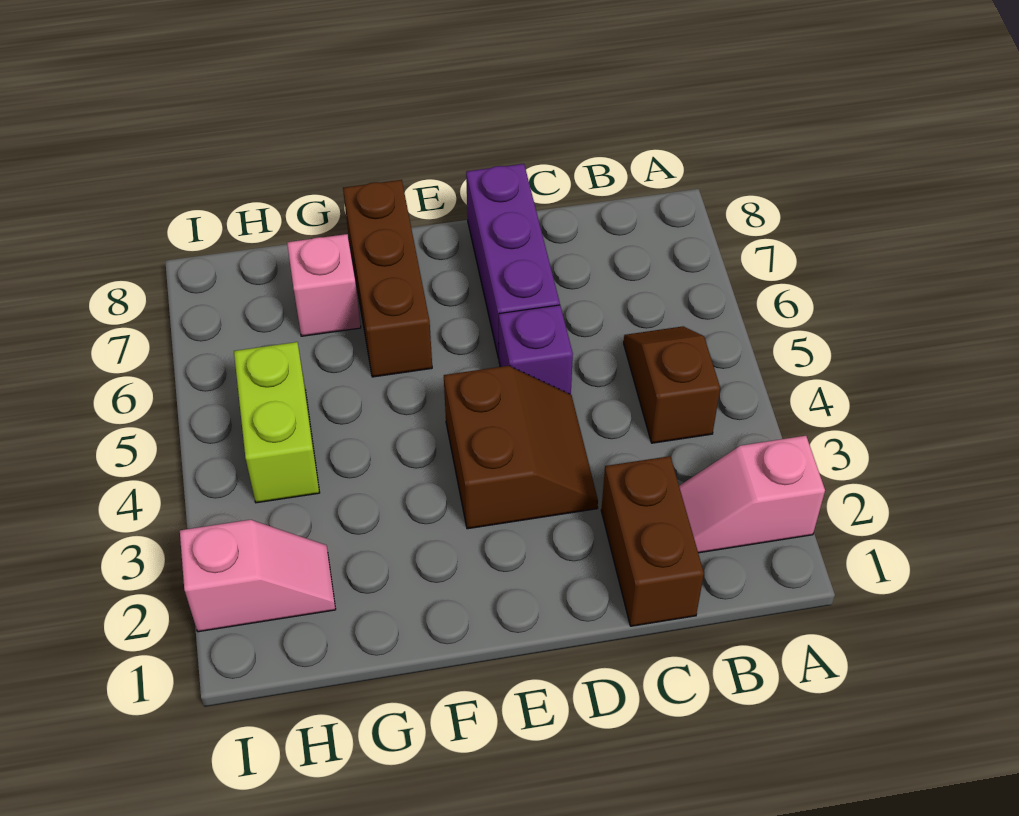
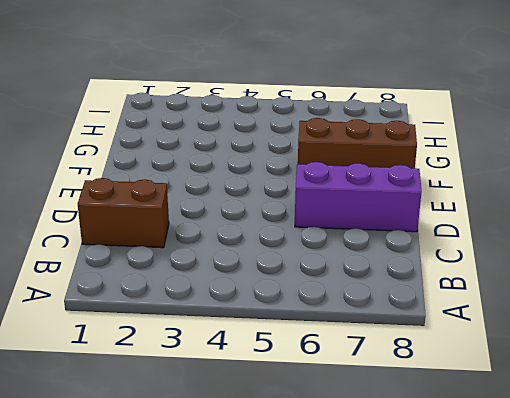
none -> pink slope A2:B2 level 1 top A
none -> brown slope B4:B5 level 1 top 4

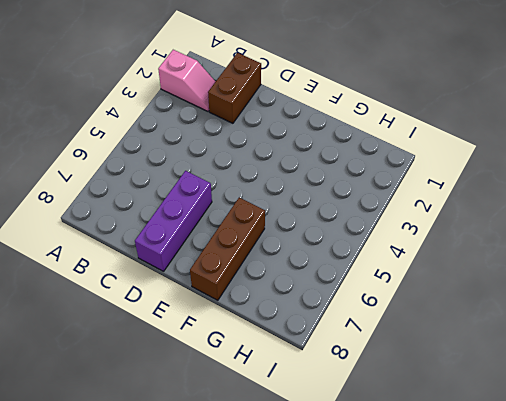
none -> brown slope B4:B5 level 1 top 4
none -> brown slope D3:E4 level 1 top E

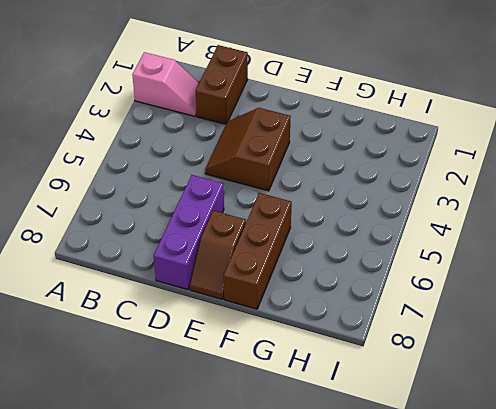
brown slope E7:E8 level 1 top 7 -> brown slope B4:B5 level 1 top 4
none -> purple brick D5 level 1
none -> pink brick G7 level 1

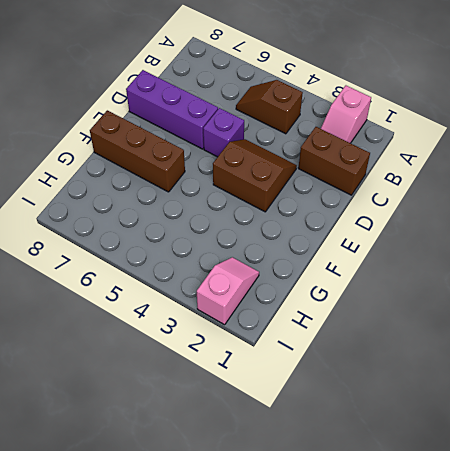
none -> pink brick G7 level 1
none -> lime brick H4:H5 level 1

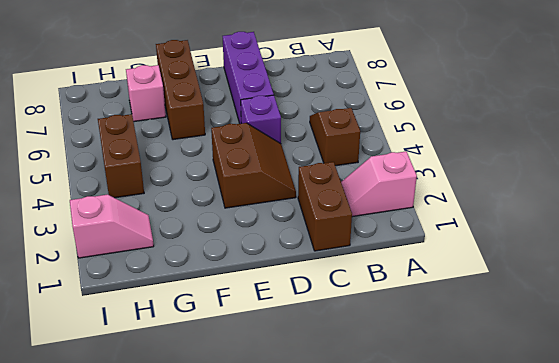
brown brick H4:H5 level 1 -> lime brick H4:H5 level 1

